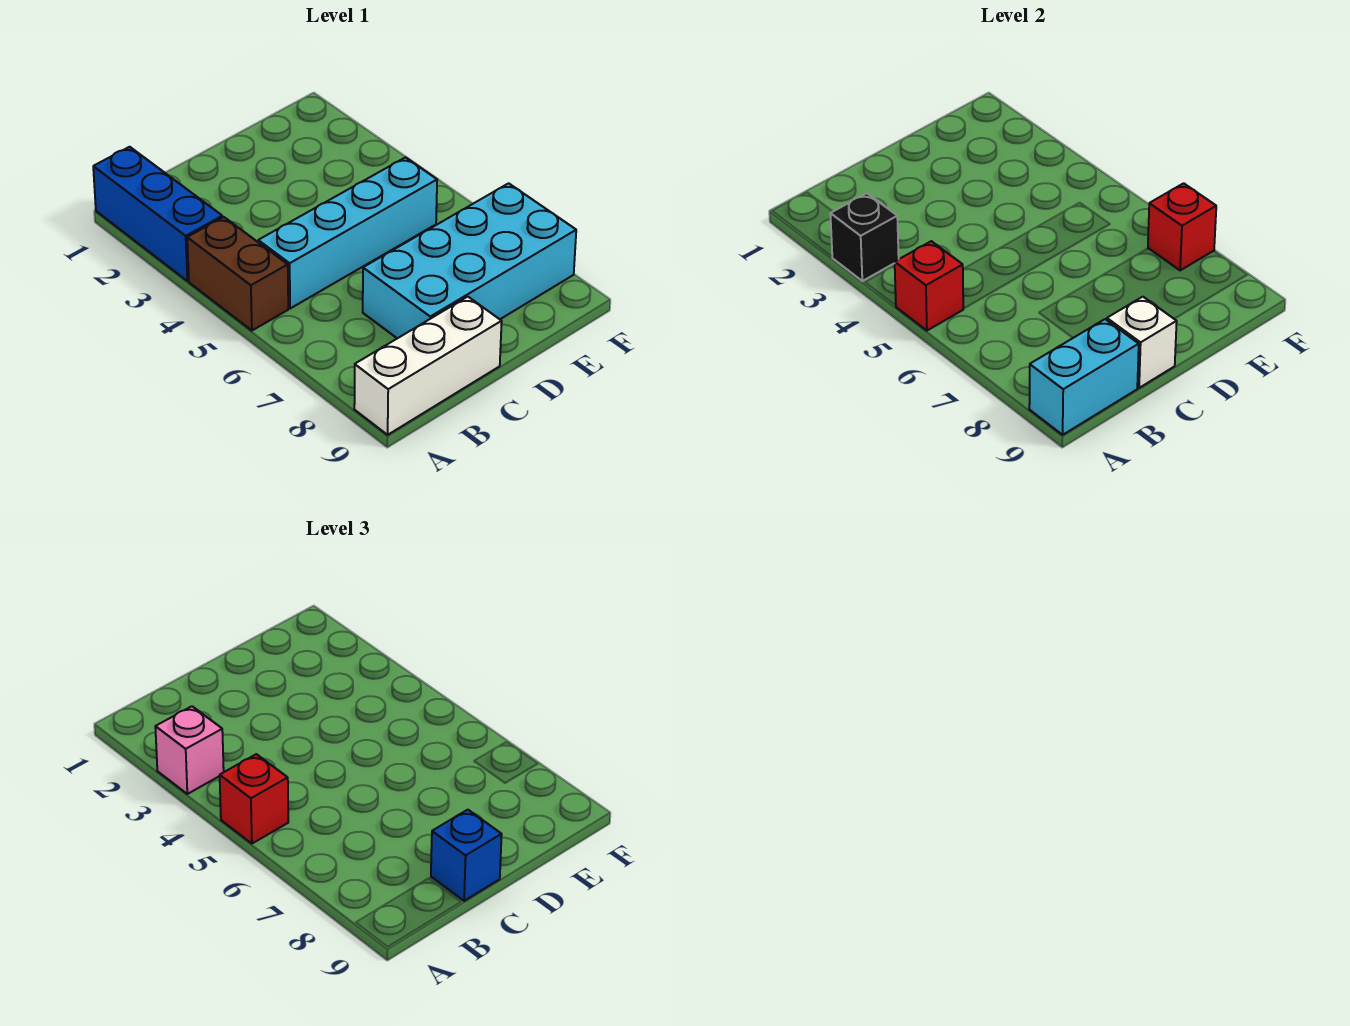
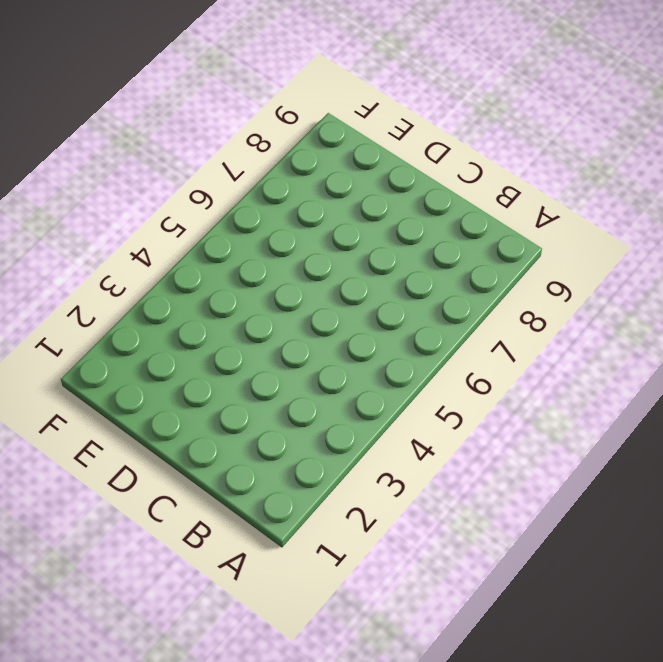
none -> blue brick A1:A3 level 1
none -> brown brick A4:A5 level 1
none -> white brick A9:C9 level 1

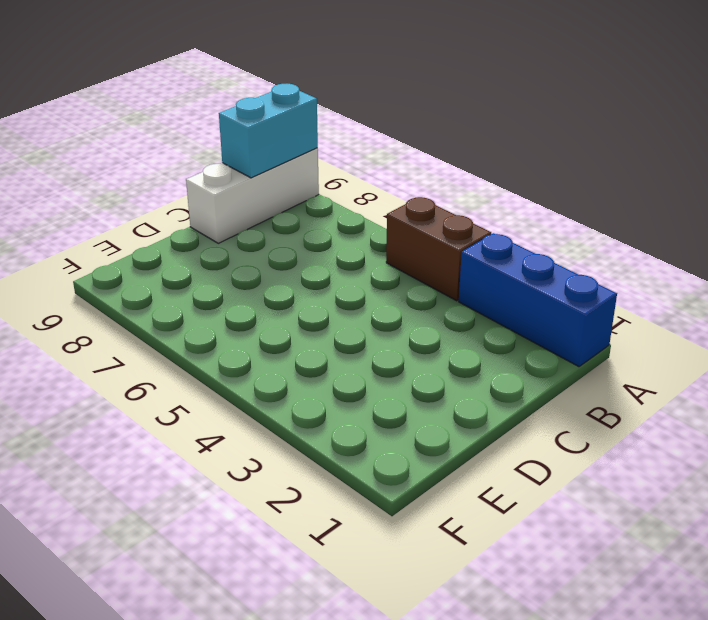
none -> cyan brick B5:E5 level 1
none -> cyan brick C7:F8 level 1
none -> black brick A3 level 2

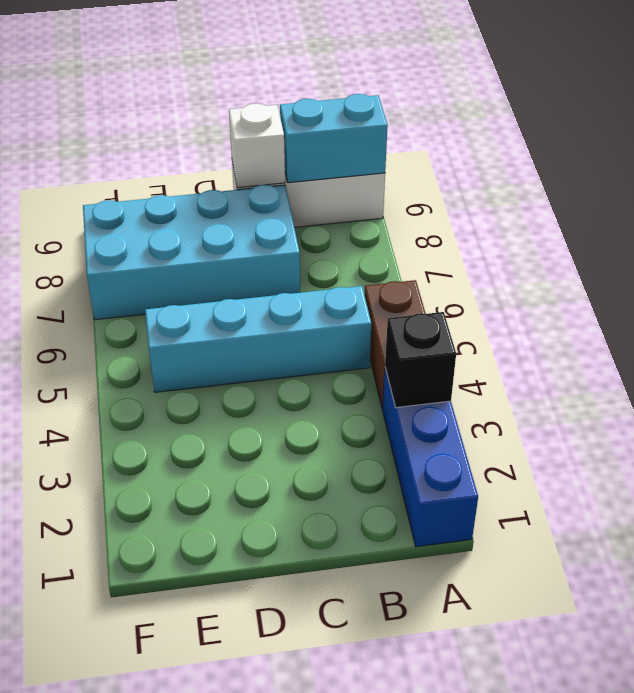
none -> red brick A5 level 2
none -> red brick F7 level 2
none -> pink brick A3 level 3

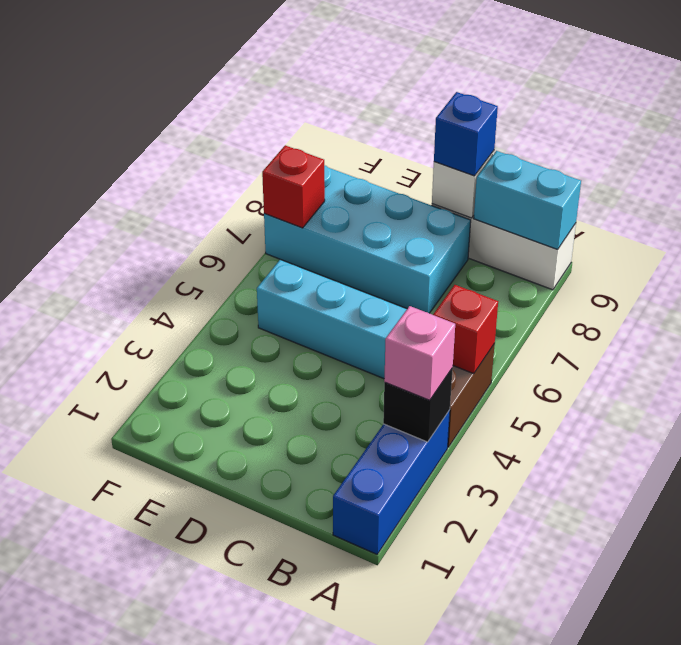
none -> red brick A5 level 3

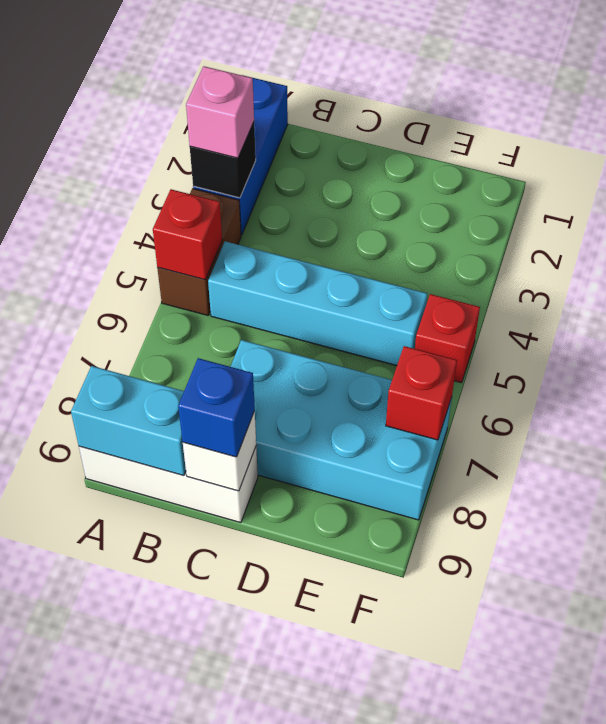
red brick F5 level 1 -> red brick A5 level 3

